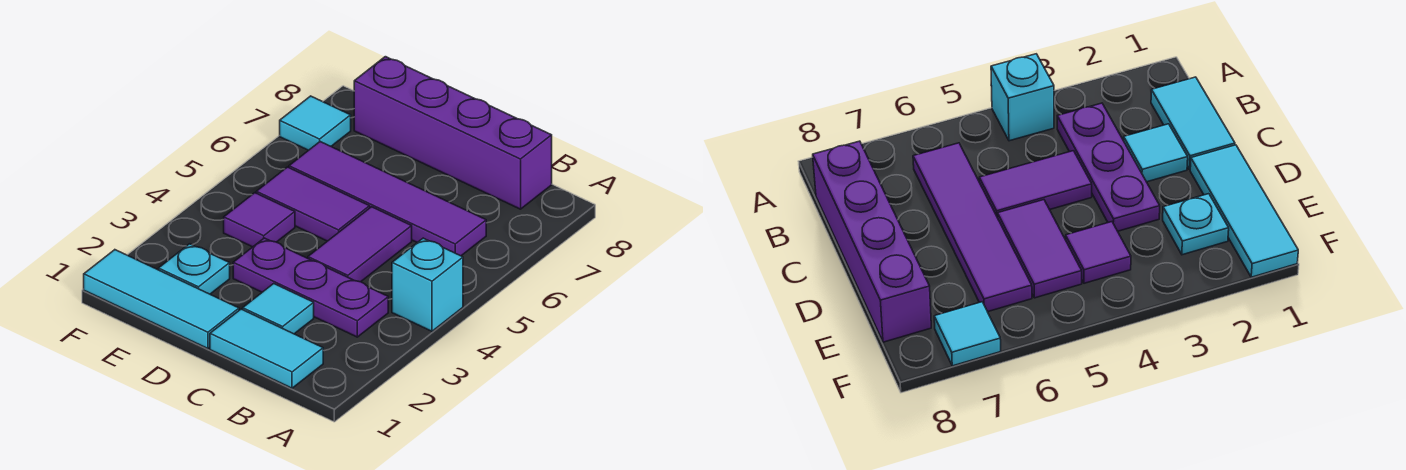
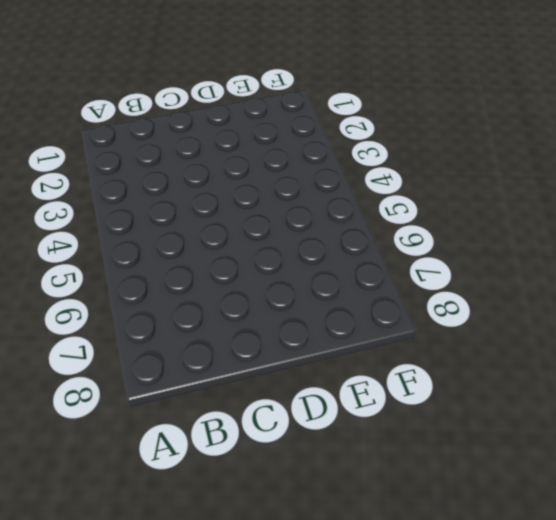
none -> cyan brick A4 level 1
none -> cyan tile B1:C1 level 1
none -> purple plate B3:D3 level 1

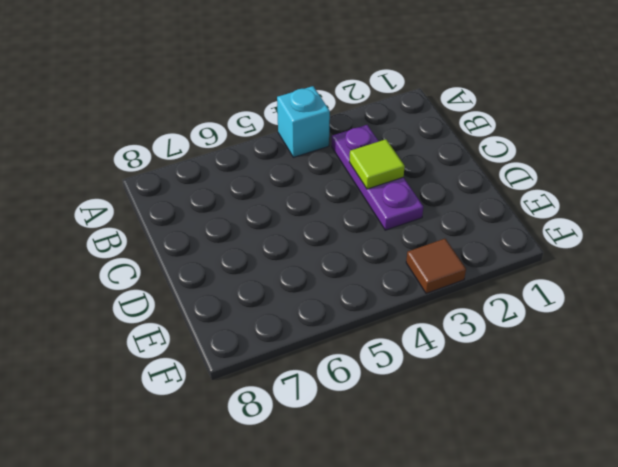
lime tile C3 level 2 -> none
brown tile F3 level 1 -> none
none -> cyan tile B1:C1 level 1
none -> purple tile B6:E6 level 1
none -> purple brick B8:E8 level 1

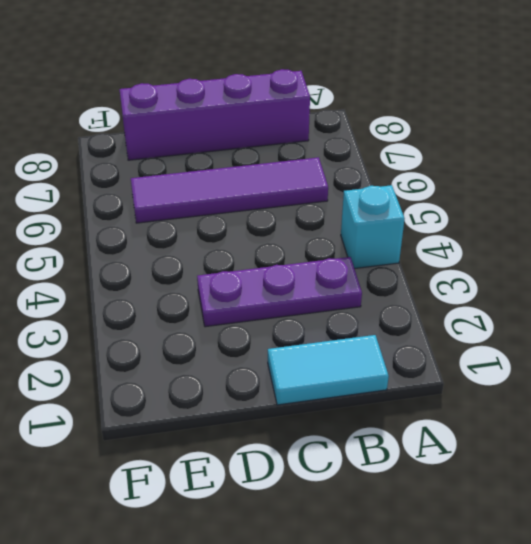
none -> cyan tile C2 level 1
none -> purple tile C4:C5 level 1
none -> cyan tile D1:F1 level 1

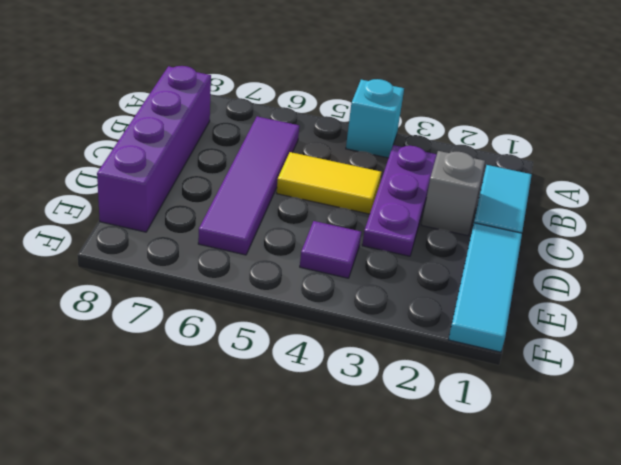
grey brick C2 level 1 -> cyan tile C2 level 1
yellow tile C4:C5 level 1 -> purple tile C4:C5 level 1
none -> purple tile D5:E5 level 1
none -> cyan plate E2 level 1
none -> cyan tile F7 level 1

